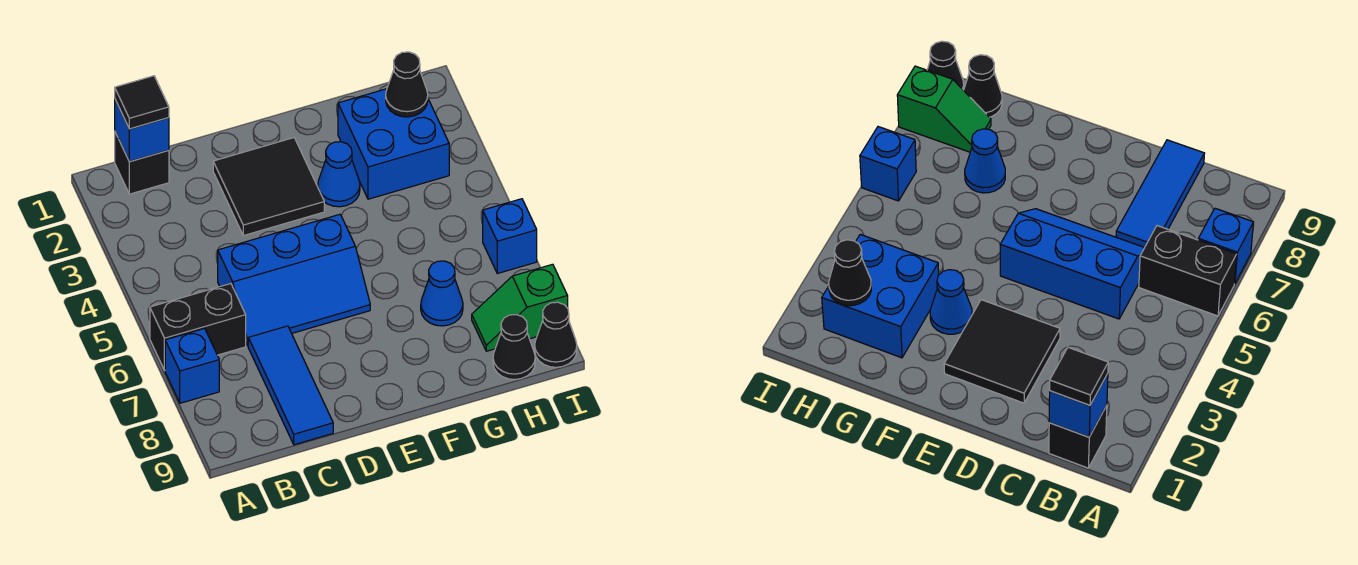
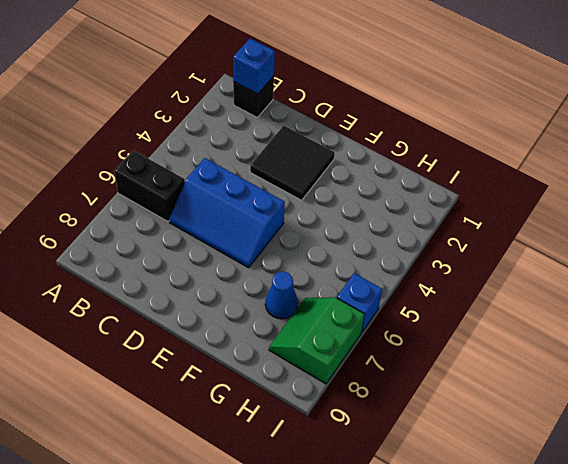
green slope H7:I8 level 1 top I -> green slope H8:I8 level 1 top I
none -> blue brick A7 level 1
none -> blue tile C7:C9 level 1
none -> blue cone F3 level 1

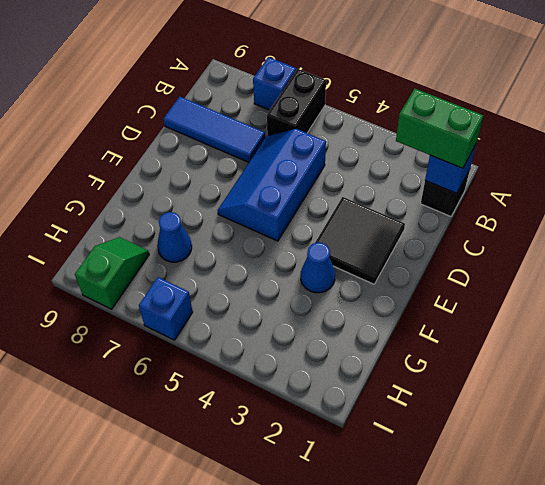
green brick B1:B2 level 3 -> black tile B1 level 3
none -> blue brick G2:H3 level 1
none -> black cone H9 level 1
none -> black cone I9 level 1

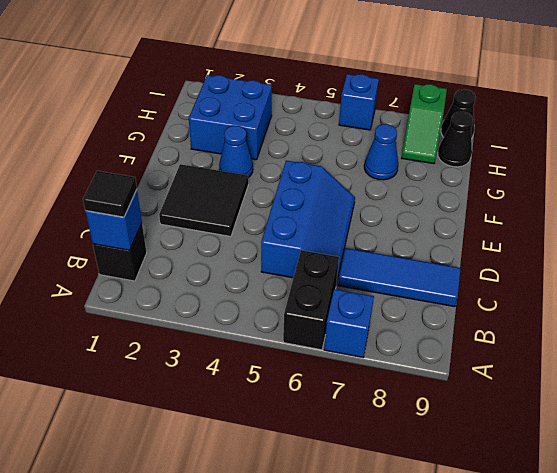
none -> black cone H2 level 2

